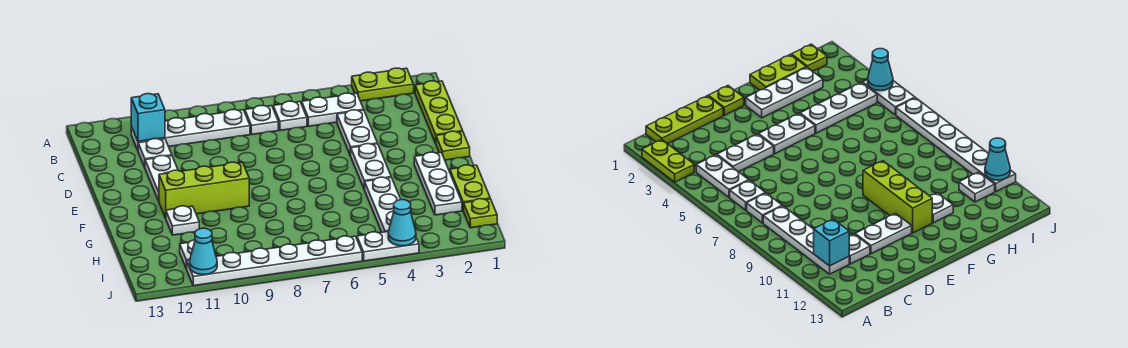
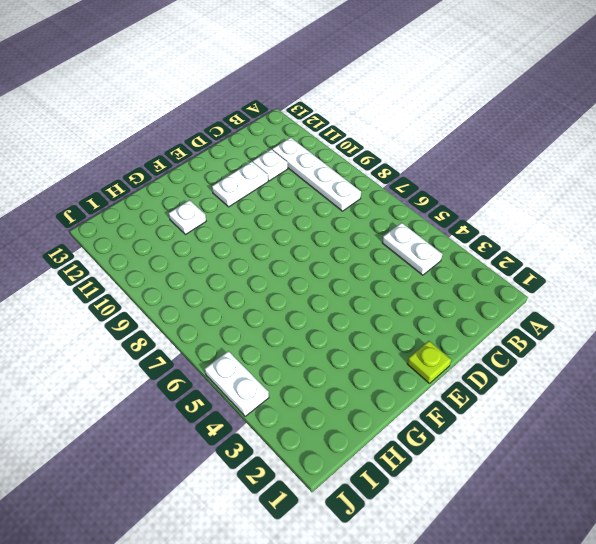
none -> lime plate A2:A3 level 1
none -> lime plate B1:D1 level 1
none -> white plate B6 level 1

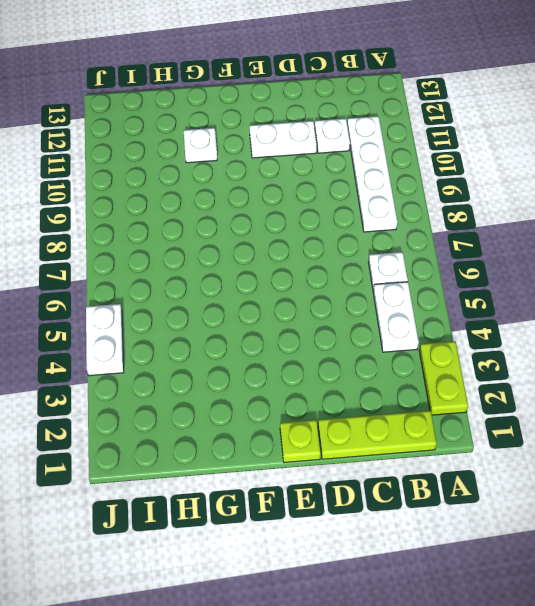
none -> white plate B7 level 1
none -> white plate C4:D4 level 1
none -> white plate E4:F4 level 1

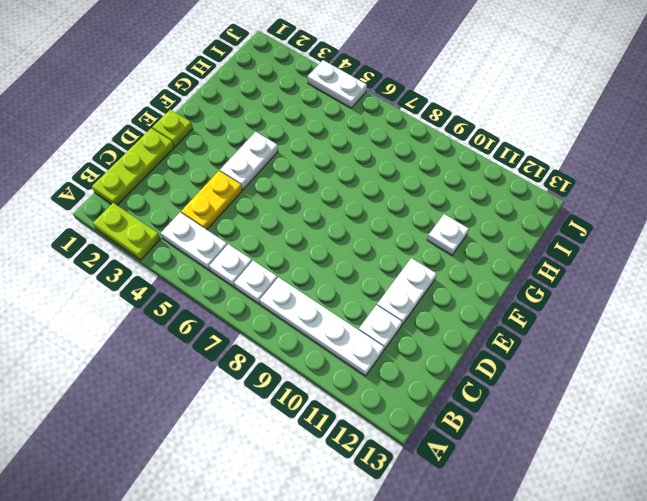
yellow plate C4:D4 level 1 -> white plate C4:D4 level 1
none -> white plate F2:H2 level 1
none -> lime brick F9:F11 level 1
none -> lime plate G1:H1 level 1

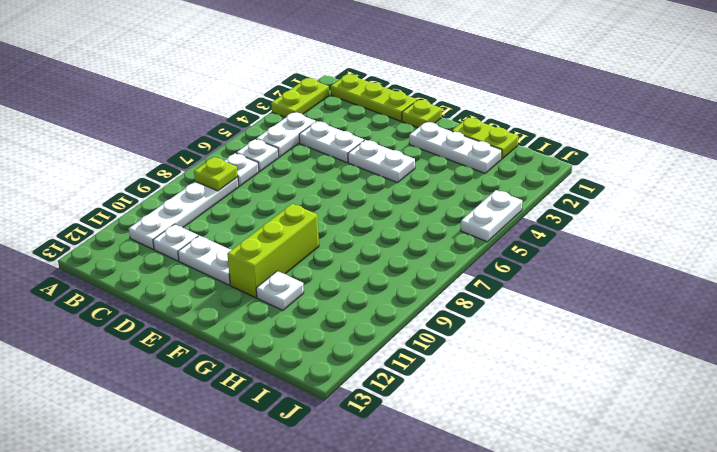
lime plate B8 level 2 -> lime plate I1 level 1
none -> white plate G4:I4 level 1
none -> white plate I11 level 1
none -> white plate J6:J11 level 1

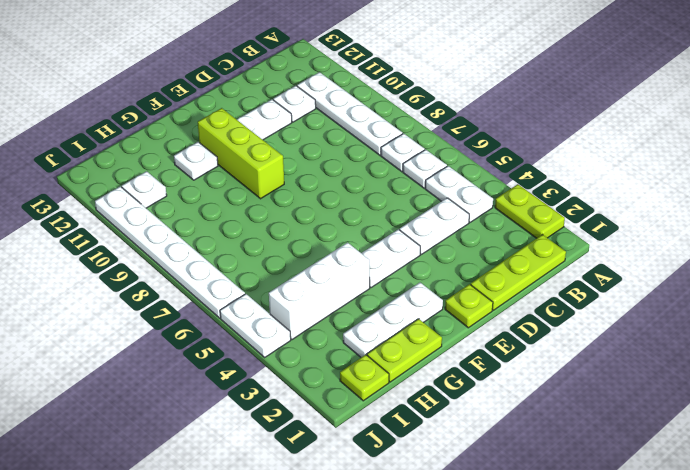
white brick G4:I4 level 1 -> white plate G4:I4 level 1
none -> cyan brick B11 level 2
none -> cyan cone J4 level 2
none -> cyan cone J11 level 2

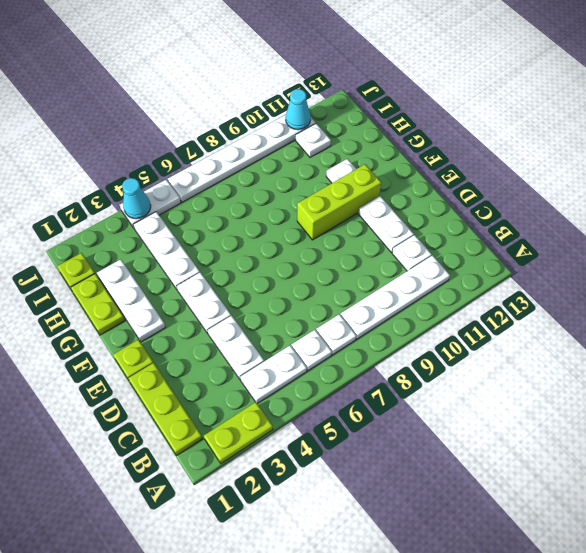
none -> cyan brick B11 level 2

